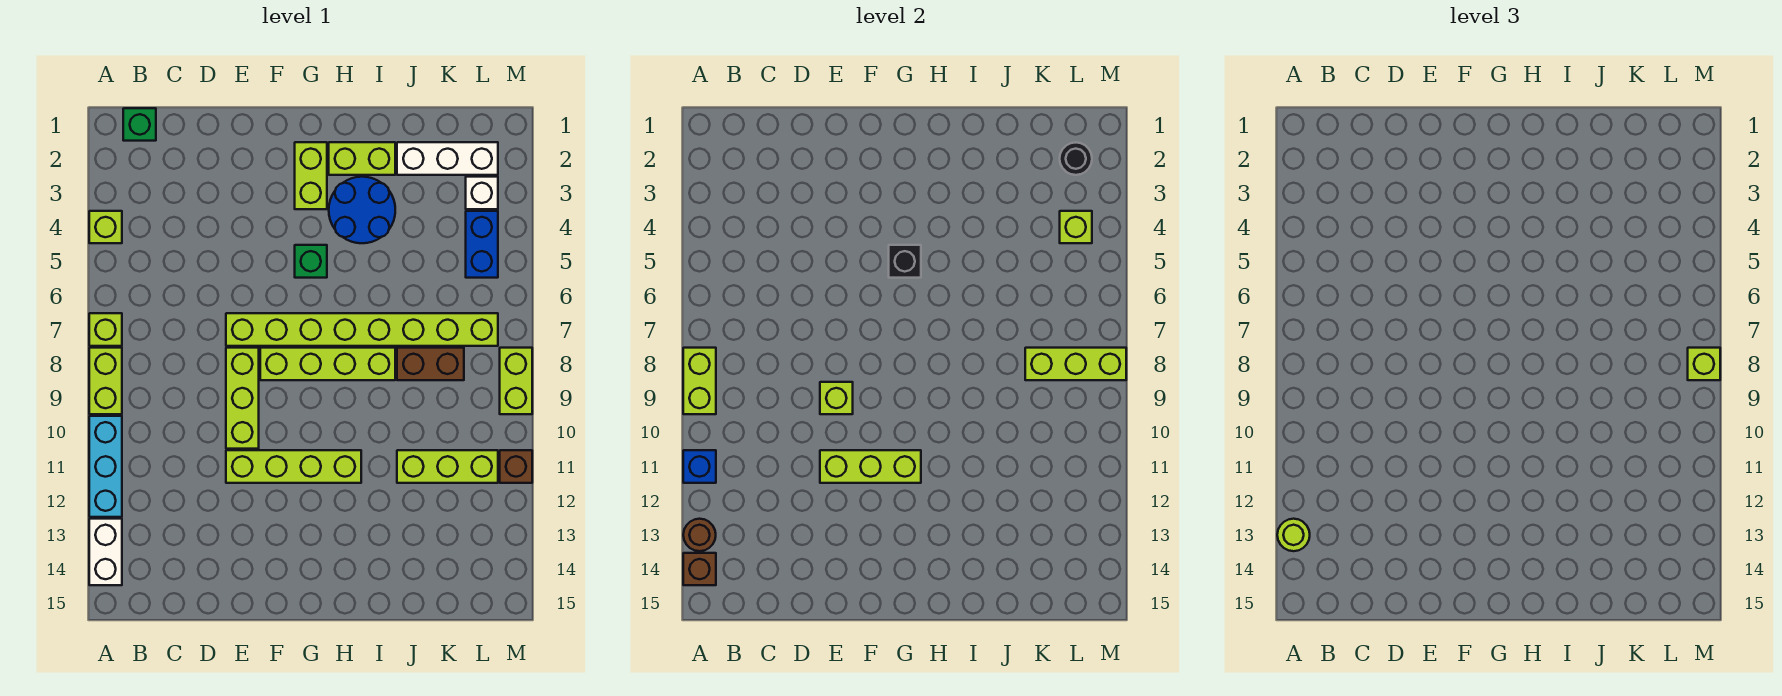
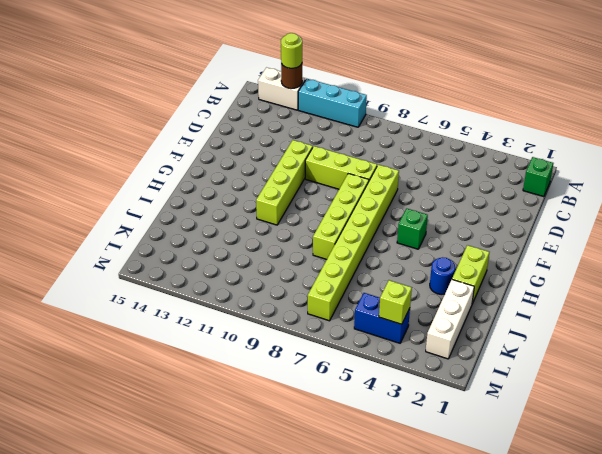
blue round brick I3 level 1 -> blue round brick H3:I4 level 1
none -> lime brick A4 level 1
none -> lime brick A7 level 1
none -> lime brick A8:A9 level 1
none -> lime brick G2:G3 level 1

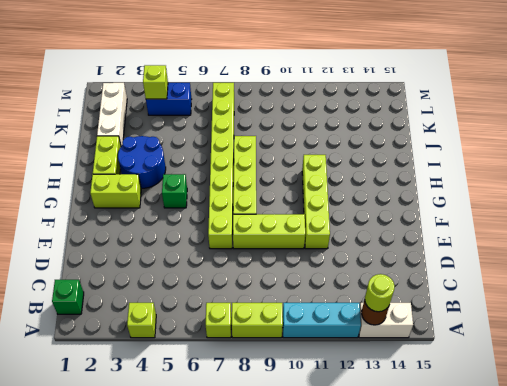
none -> brown brick J8:K8 level 1
none -> lime brick J11:L11 level 1
none -> white brick L3 level 1
none -> lime brick M8:M9 level 1

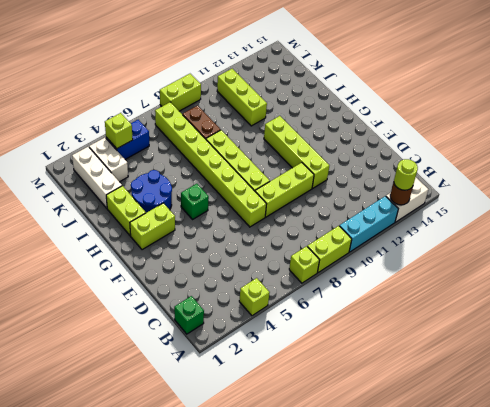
white brick K3:L3 level 1 -> white brick L3 level 1
none -> brown brick M11 level 1
none -> lime brick A8:A9 level 2
none -> blue brick A11 level 2
none -> brown brick A14 level 2

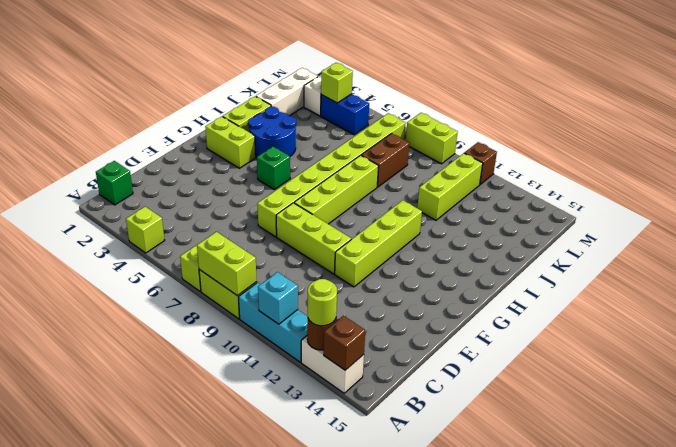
cyan brick A11 level 2 -> blue brick A11 level 2
none -> lime brick E9 level 2
none -> lime brick E11:G11 level 2
none -> black brick G5 level 2
none -> lime brick K8:M8 level 2

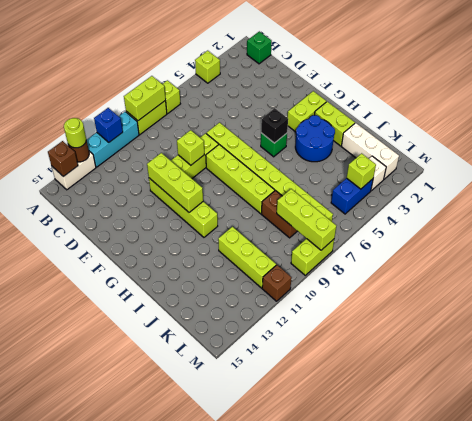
none -> black round brick L2 level 2
none -> lime brick M8 level 3

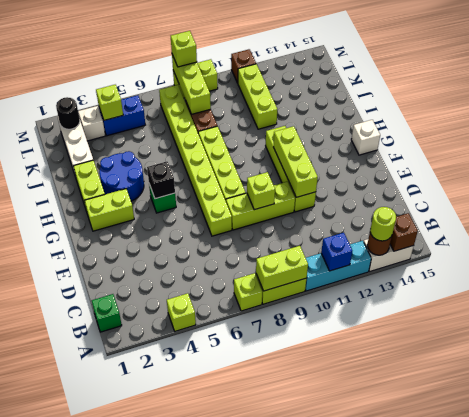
white brick G15 level 1 -> none

